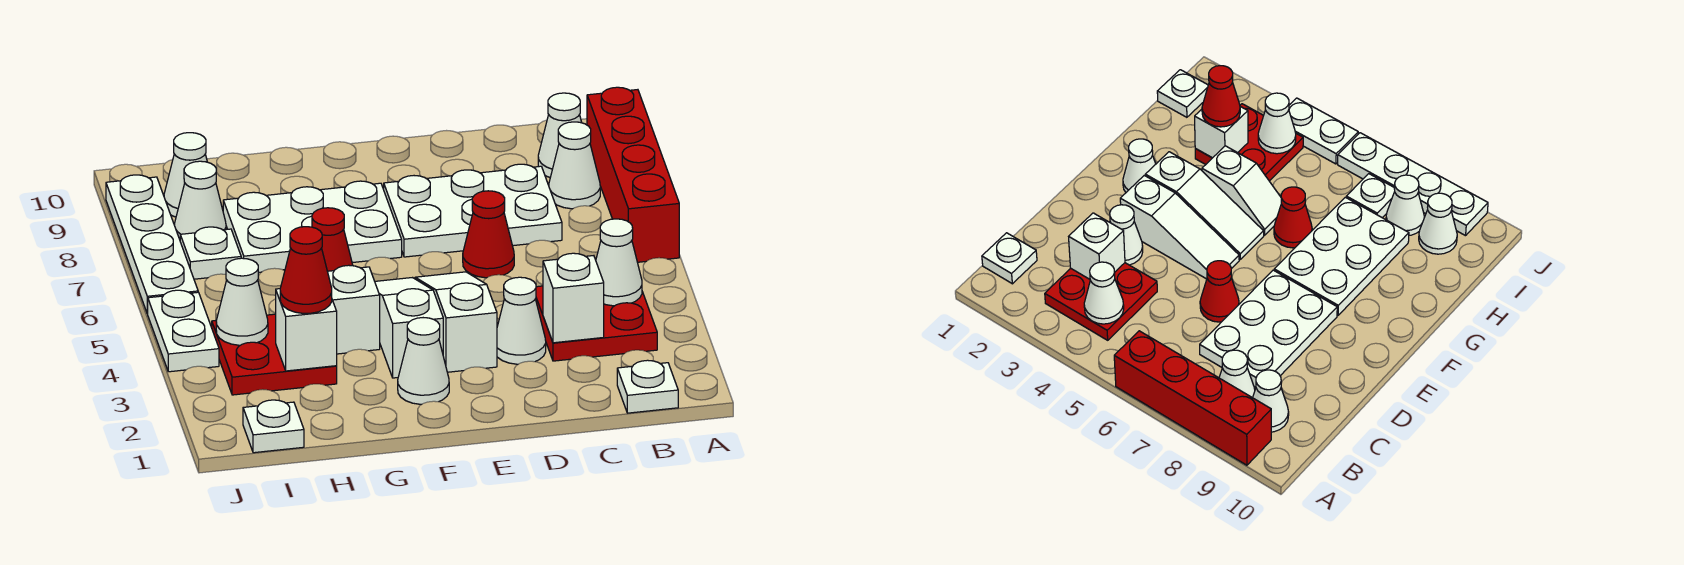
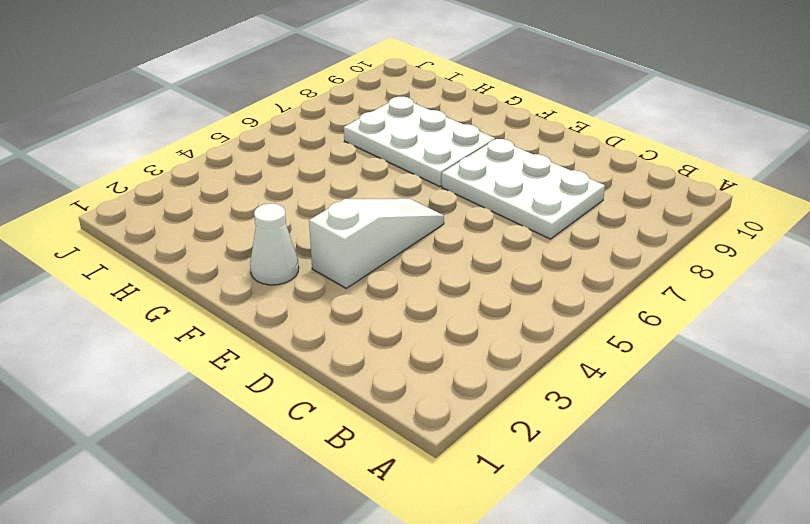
none -> red brick A6:A9 level 1
none -> white plate B1 level 1
none -> red plate B3:C4 level 1

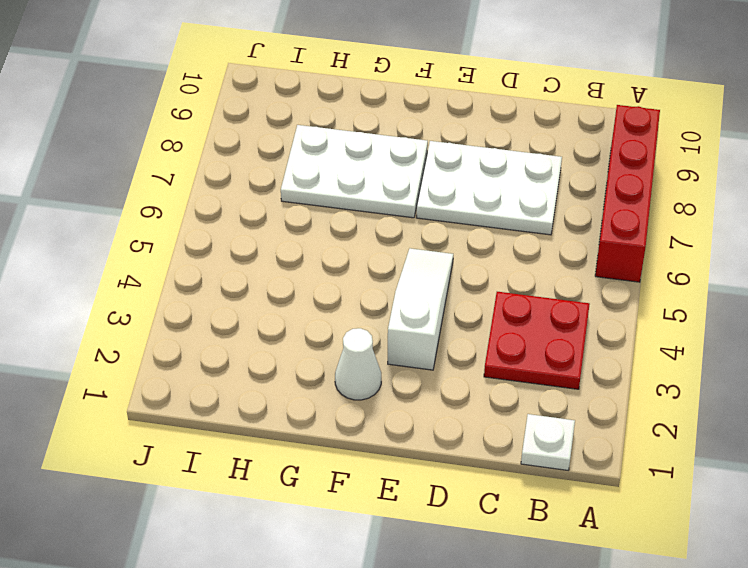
none -> white cone B8 level 1
none -> white cone B9 level 1
none -> white cone D3 level 1

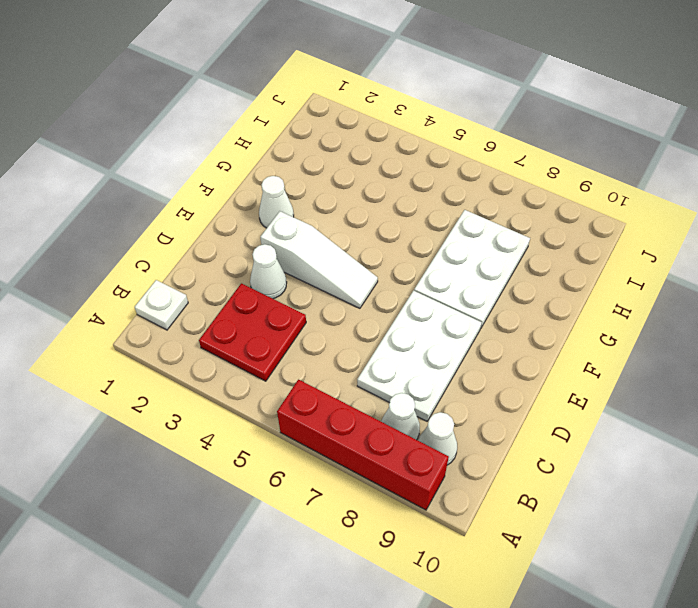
none -> red cone D6 level 1
none -> white slope F3:F5 level 1 top 3
none -> white slope G4:G5 level 1 top 4

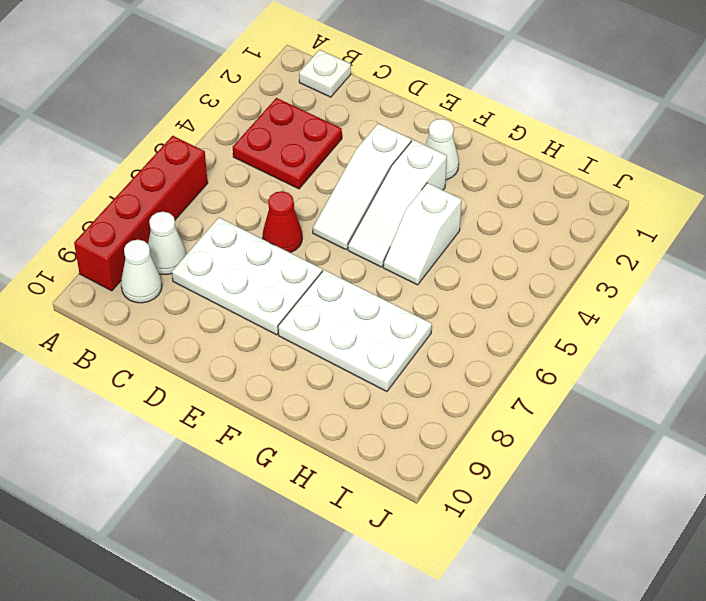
none -> white cone D3 level 1
none -> red cone G6 level 1
none -> red plate H3:I4 level 1

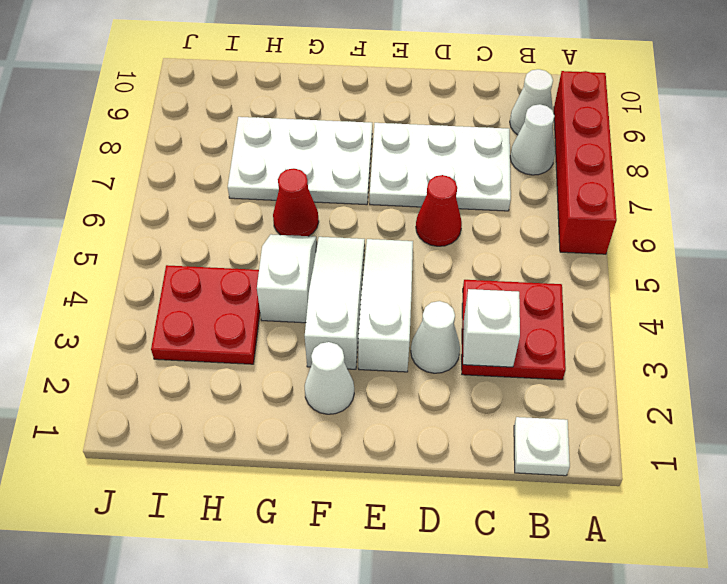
none -> white plate I1 level 1
none -> white plate I7 level 1
none -> white cone I8 level 1

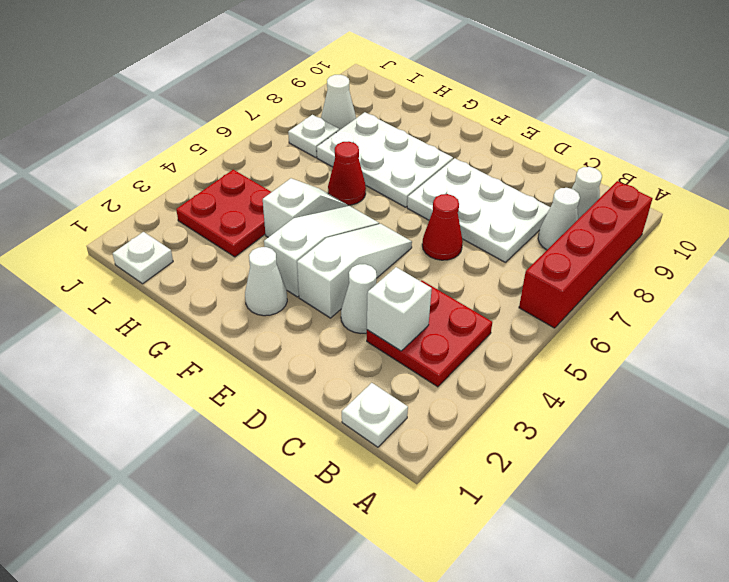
none -> white cone I9 level 1
none -> white plate J4:J5 level 1
none -> white plate J6:J9 level 1

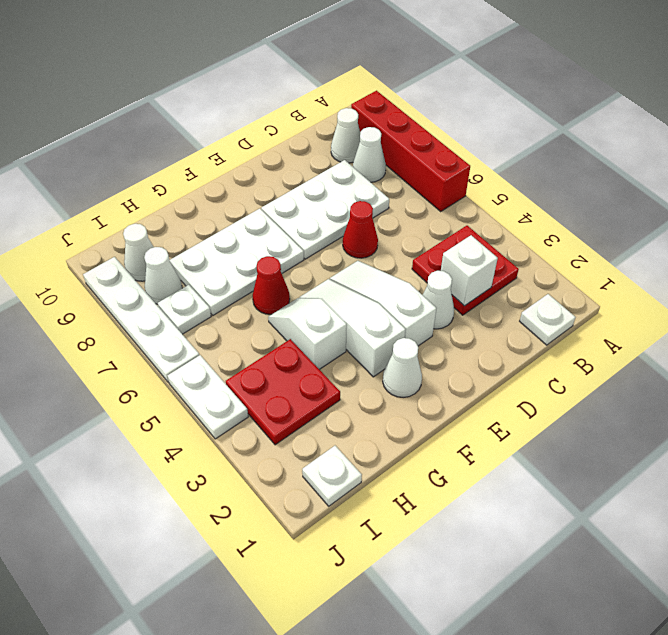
none -> white cone B4 level 2
none -> white brick H3 level 2
none -> white cone I4 level 2

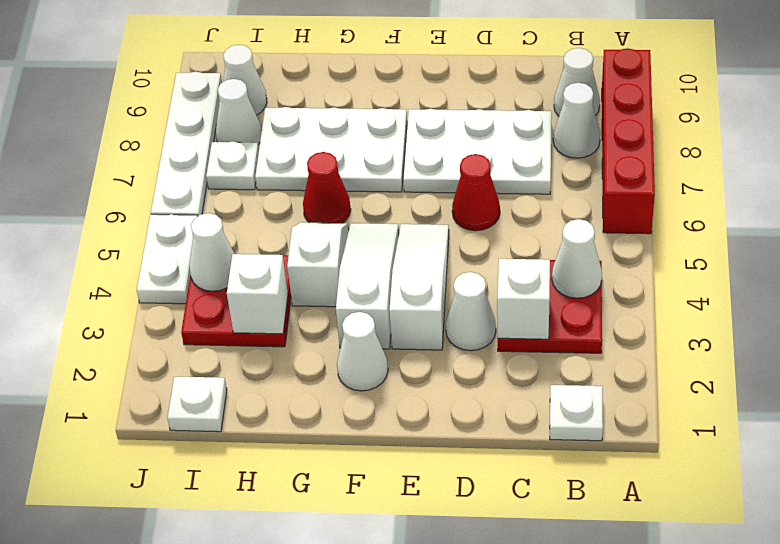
none -> red cone H3 level 3

